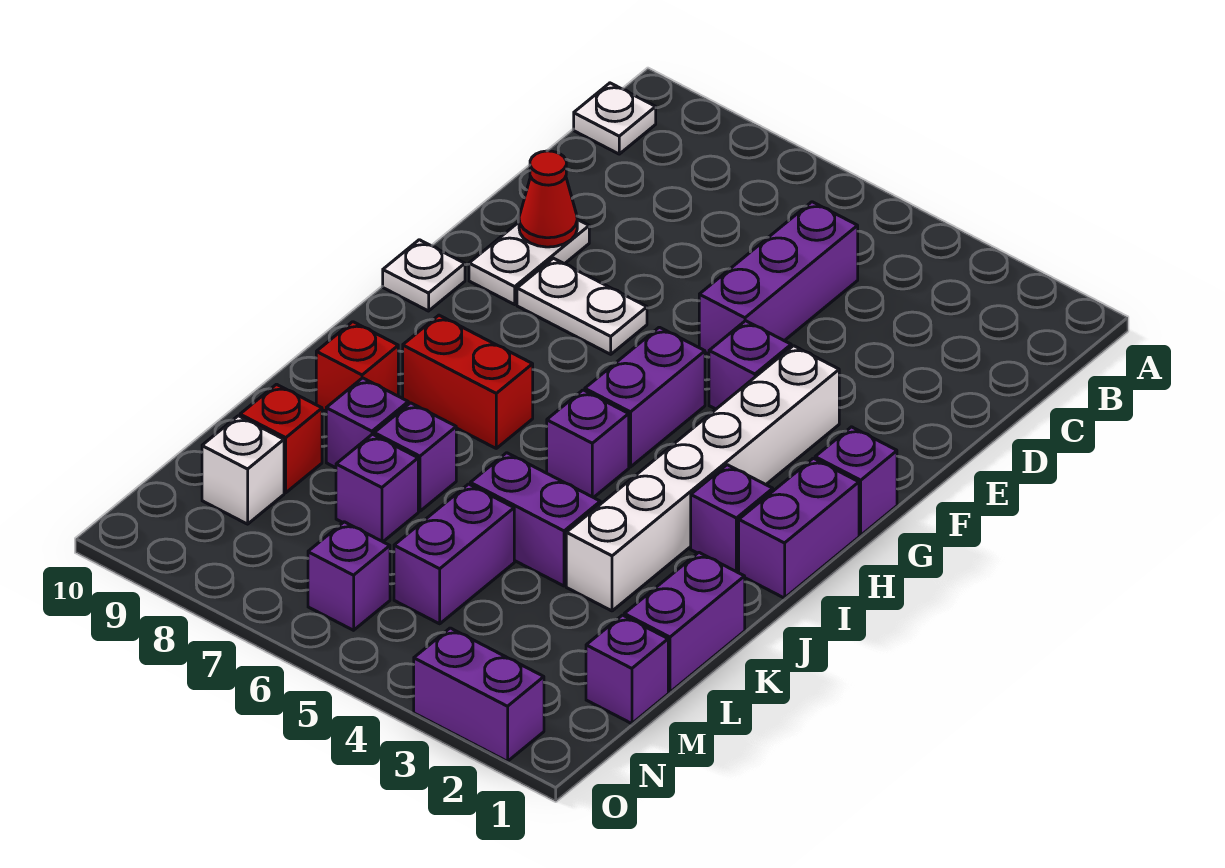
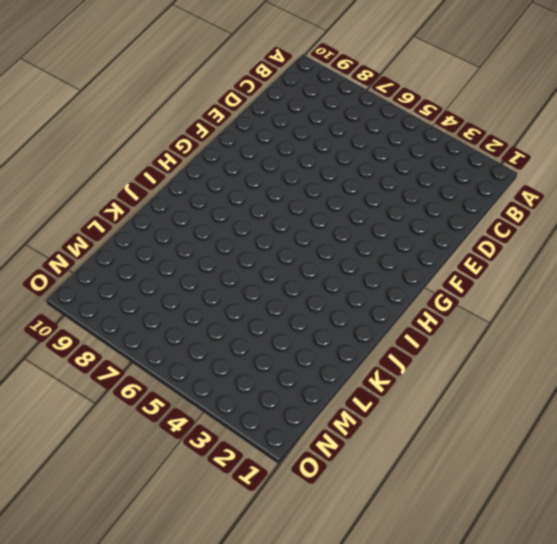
none -> white plate B10 level 1
none -> purple brick C5:E5 level 1
none -> white plate E9:F9 level 1

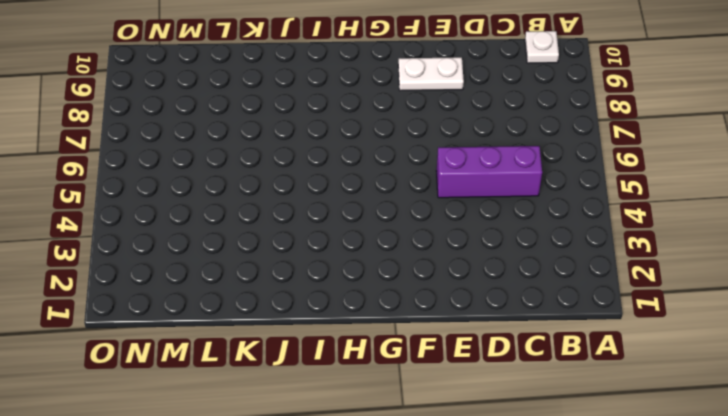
none -> white brick F3:K3 level 1
none -> purple brick F4 level 1
none -> white plate F7:F8 level 1

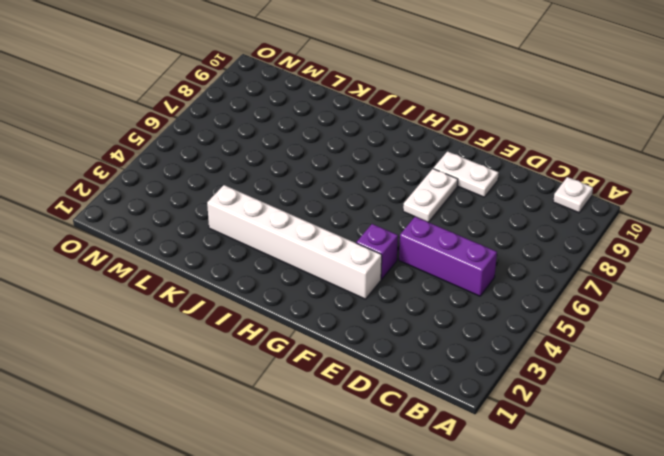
none -> purple brick G1 level 1
none -> purple brick G5:H5 level 1
none -> white plate G10 level 1

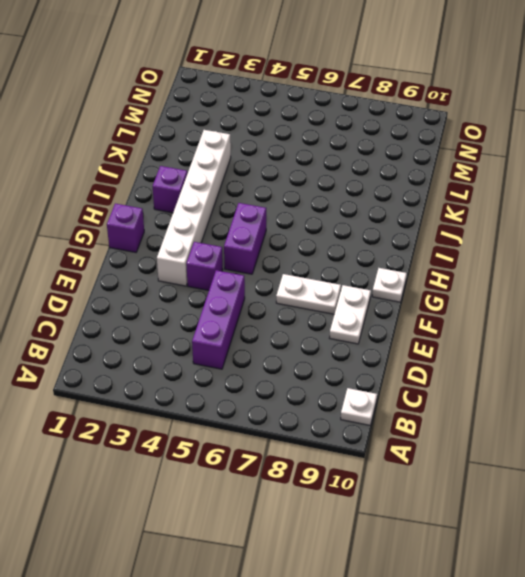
none -> purple brick H1:I1 level 1
none -> purple brick I5 level 1
none -> red brick I7:I8 level 1

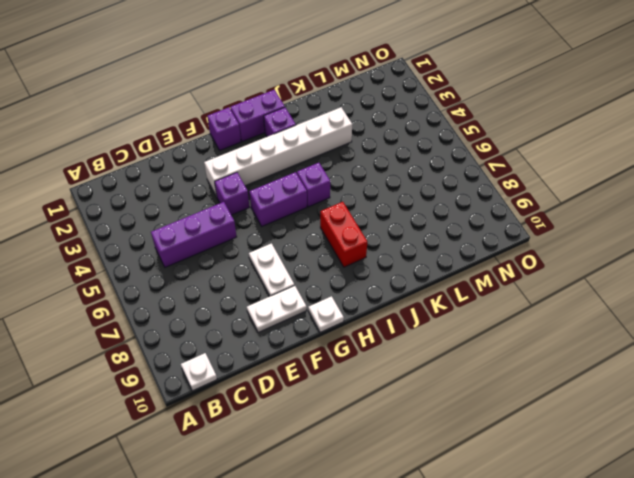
none -> red brick J9 level 1
none -> purple brick K1:L1 level 1
none -> purple brick K4:K5 level 1

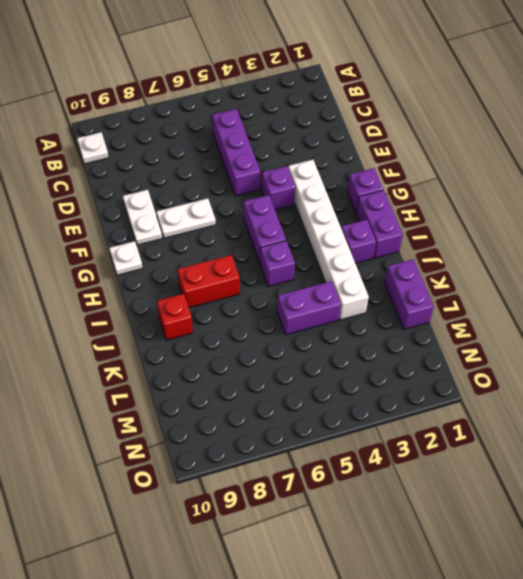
none -> purple brick K7 level 1
none -> purple brick K8 level 1
none -> purple brick L5:M5 level 1

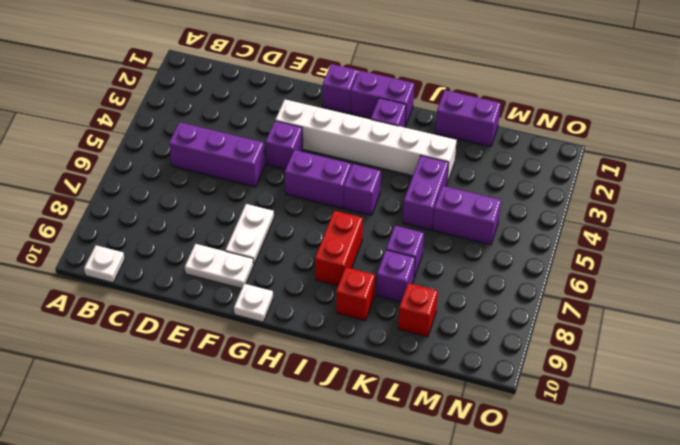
none -> purple brick L7 level 1
none -> purple brick M1 level 1
none -> white brick M9 level 1

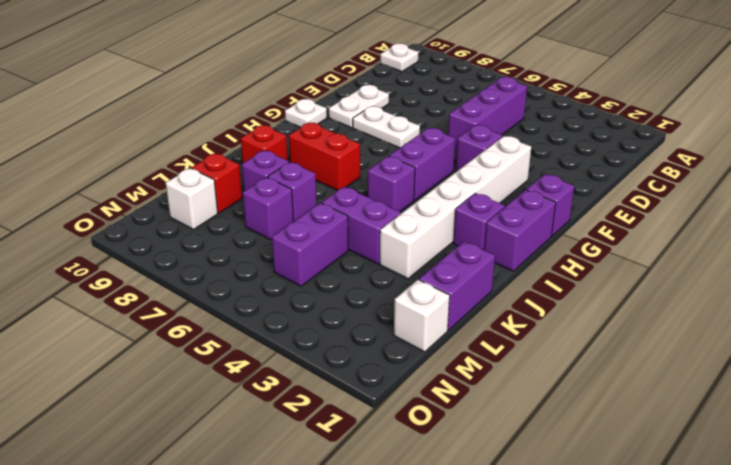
white brick M1 level 1 -> purple brick M1 level 1
none -> purple brick N6 level 1
none -> purple brick O2:O3 level 1
none -> red cone E9 level 2

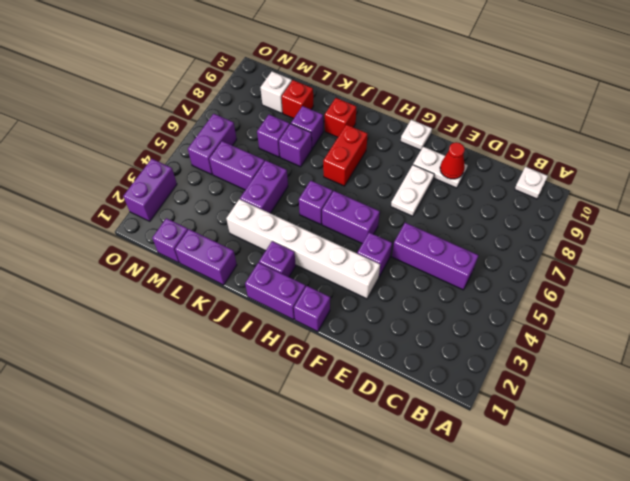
purple brick N5:N6 level 1 -> purple brick N6 level 1

